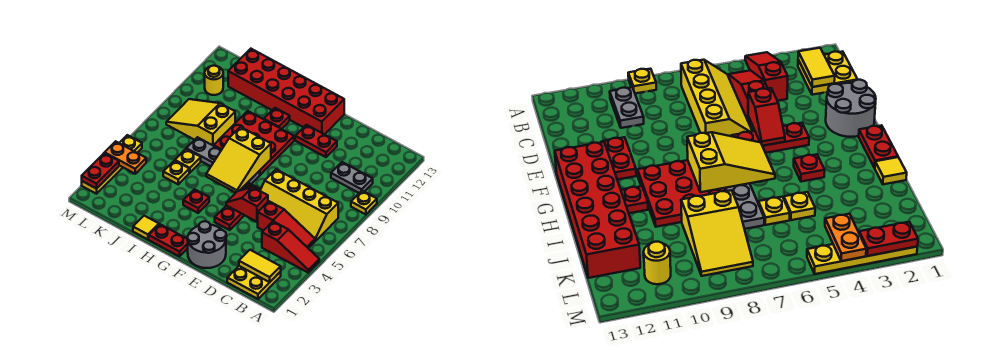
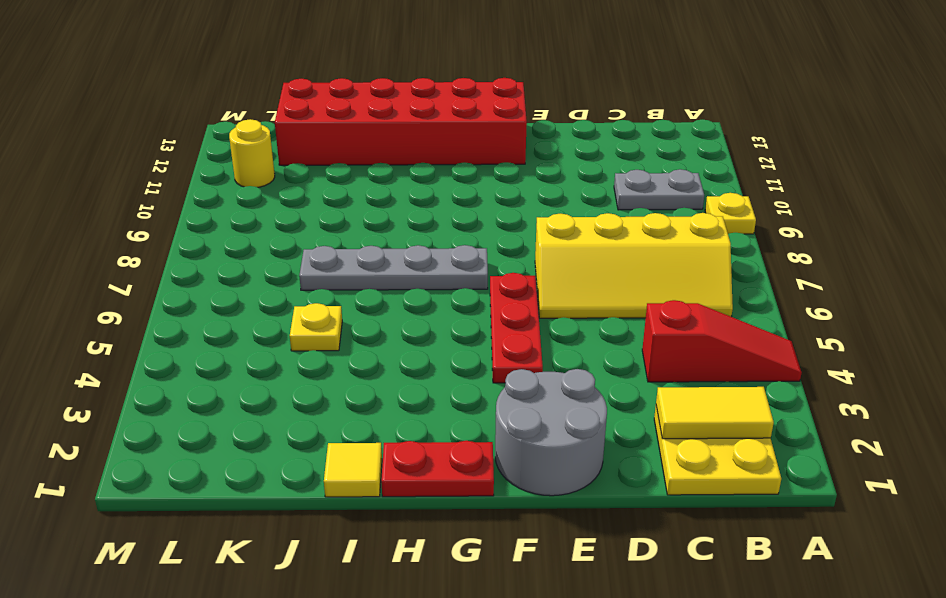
none -> red slope B5:D5 level 1 top D
none -> red plate E11:F11 level 1
none -> red plate G8:I10 level 1

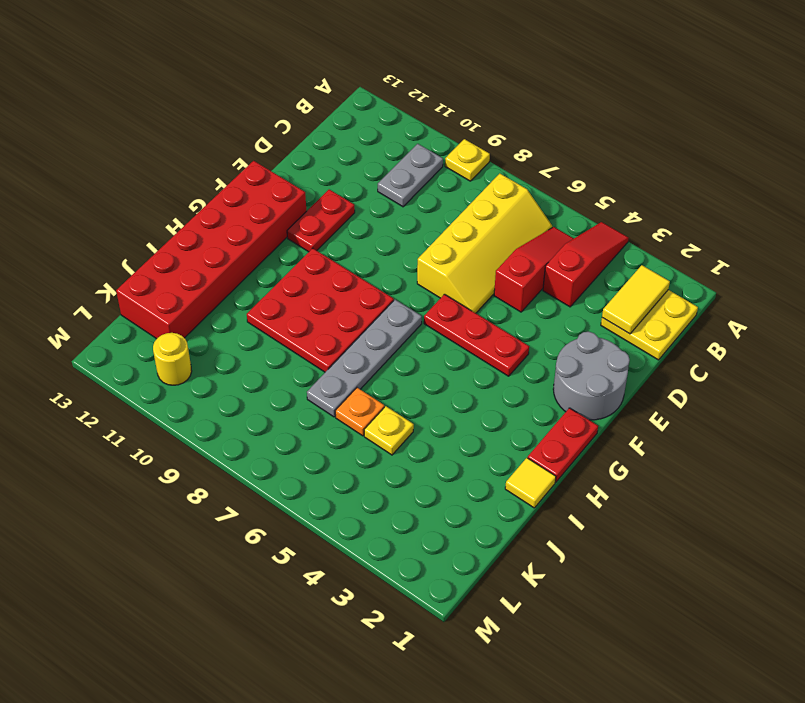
orange plate J6 level 1 -> yellow plate J6 level 1
none -> red plate H4 level 1
none -> red plate H11 level 1
none -> yellow slope J8:L9 level 1 top J

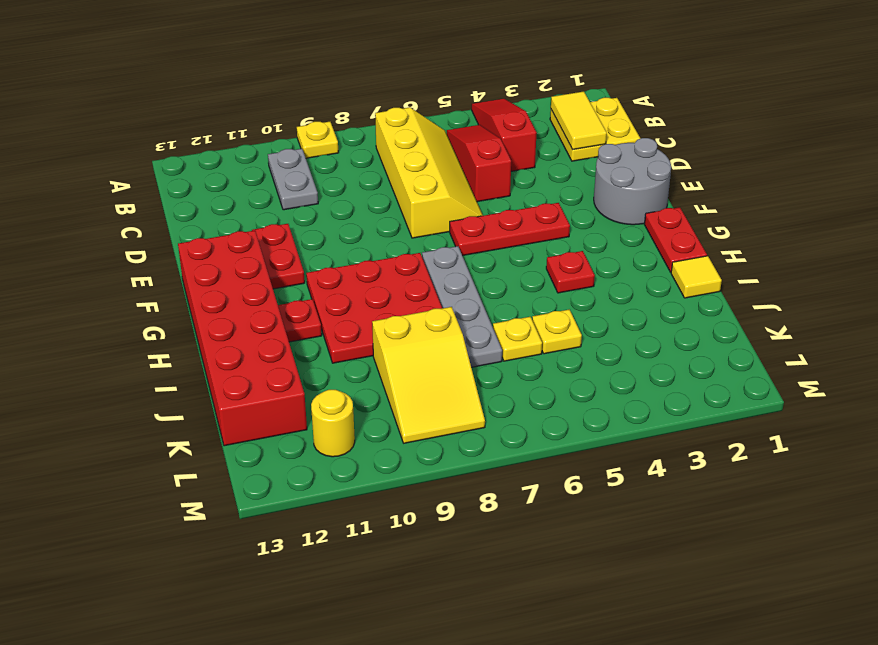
none -> yellow plate M2:M5 level 1
none -> red slope E5:F5 level 2 top E
none -> yellow slope G6:H8 level 2 top 8

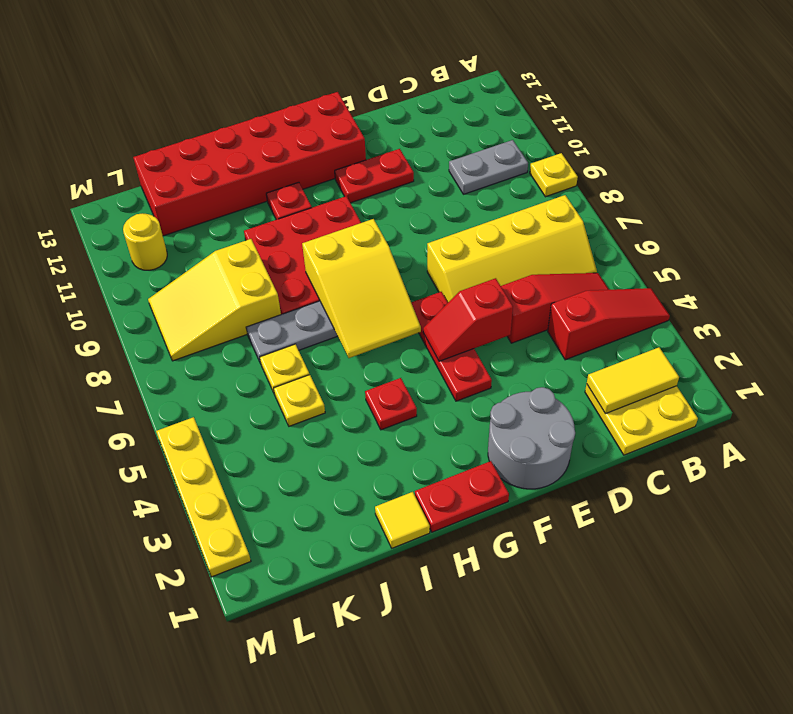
none -> orange plate L4:M4 level 2
none -> red plate M2:M3 level 2

